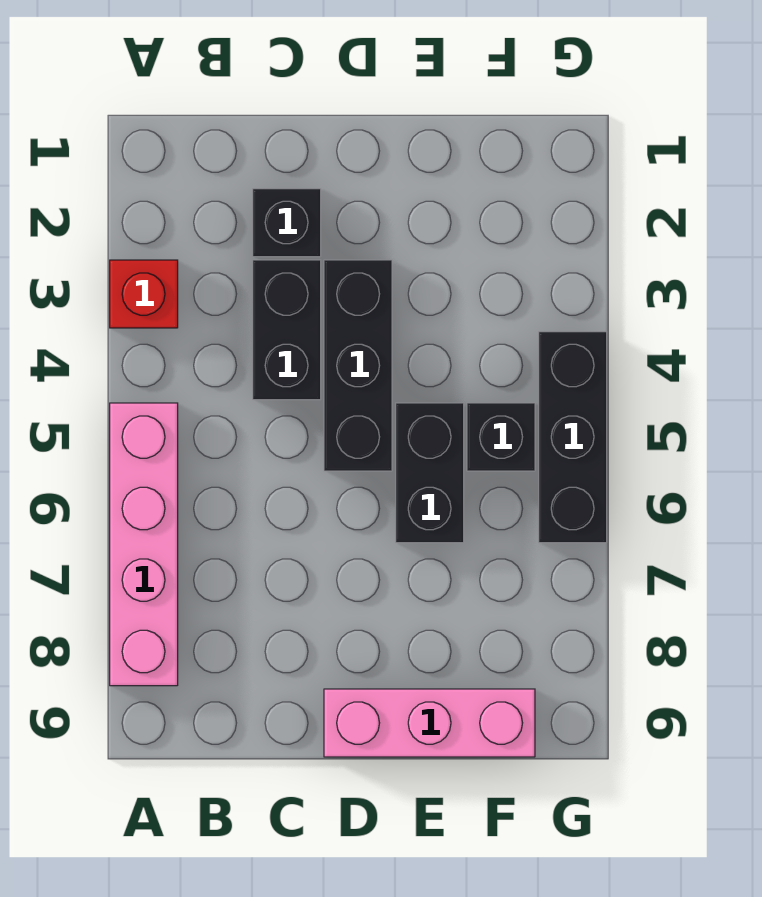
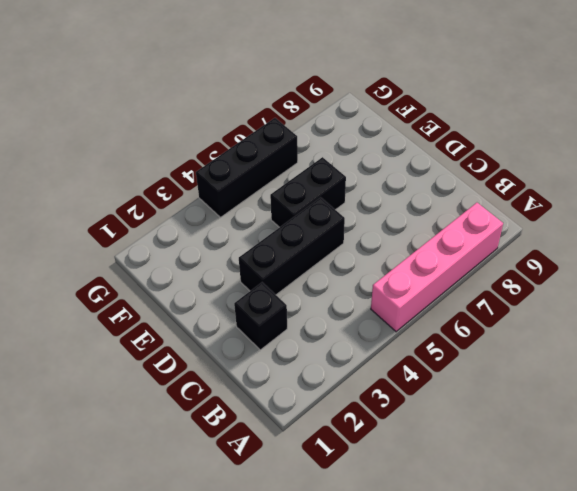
none -> red brick A3 level 1
none -> black brick C3:C4 level 1

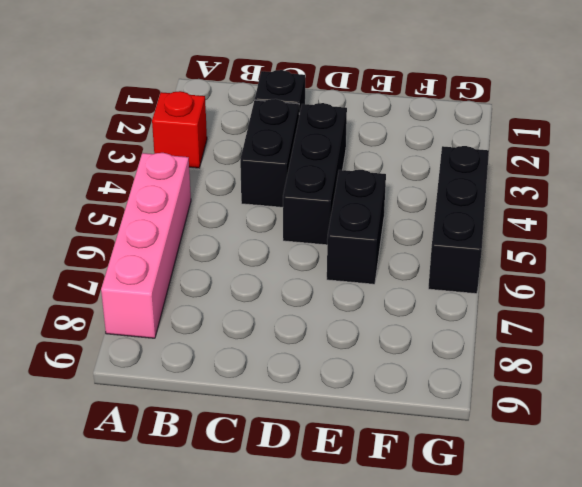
none -> pink brick D9:F9 level 1
none -> black brick F5 level 1

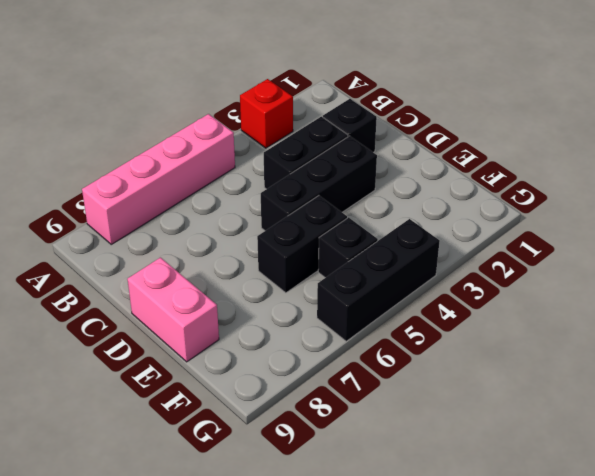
pink brick D9:E9 level 1 -> pink brick D9:F9 level 1

